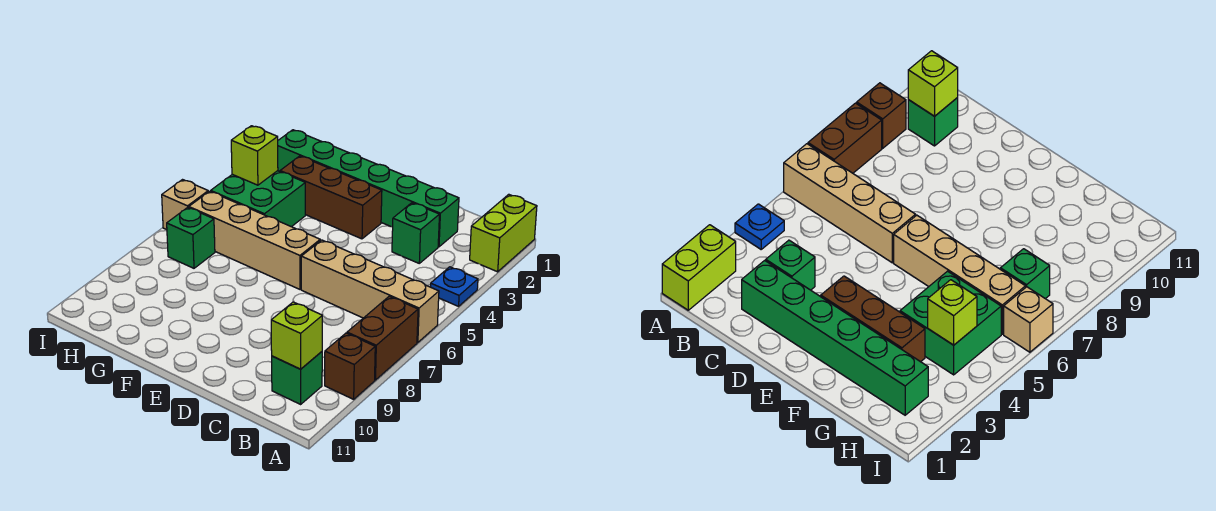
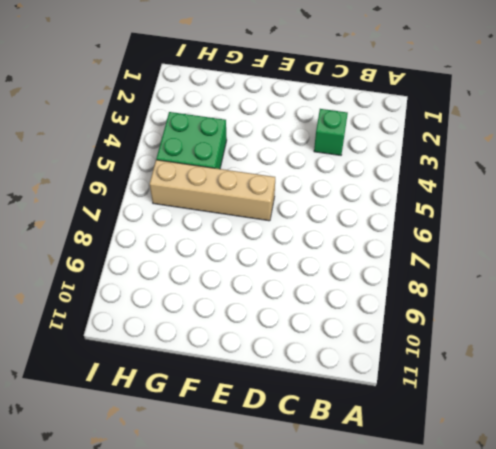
none -> lime brick A1:A2 level 1
none -> blue plate A4 level 1
none -> tan brick A6:D6 level 1

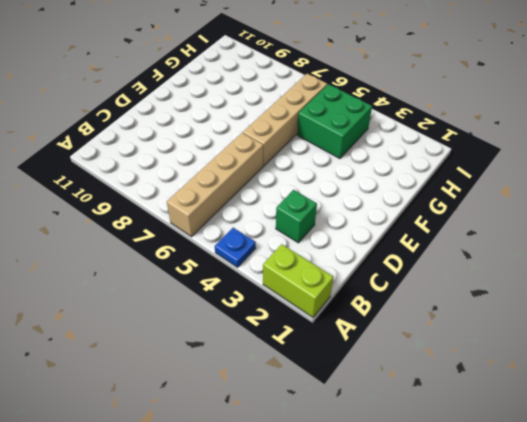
none -> brown brick A7:A8 level 1
none -> brown brick A9 level 1
none -> green brick B10 level 1

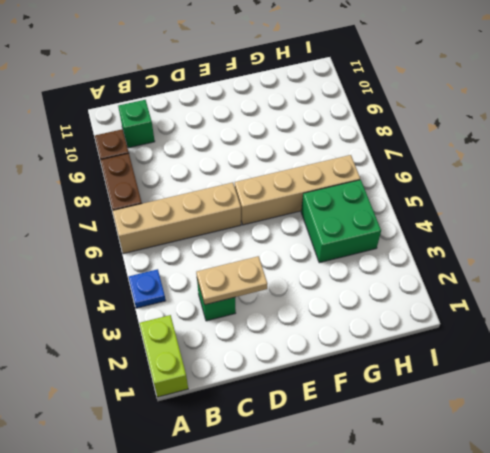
tan plate C3:D3 level 2 -> none
none -> green brick C2:H2 level 1
none -> brown brick E3:G3 level 1
none -> green brick H7 level 1

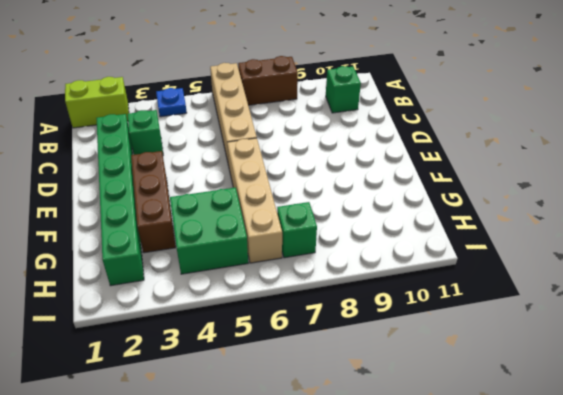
none -> brown brick A9 level 1
none -> tan brick I6 level 1
none -> lime brick B10 level 2

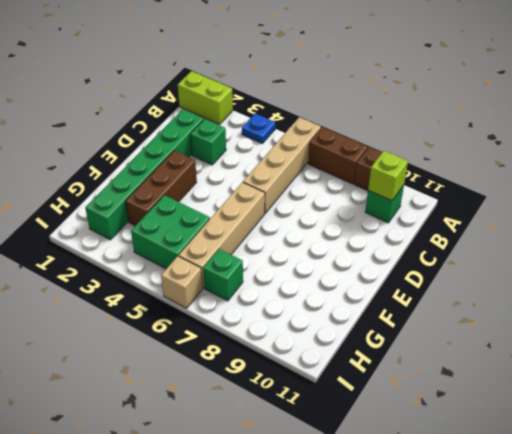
none -> lime brick H4 level 2

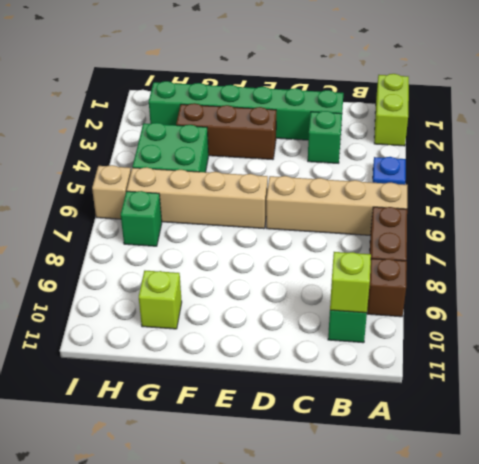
lime brick G10 level 1 -> lime brick H4 level 2

